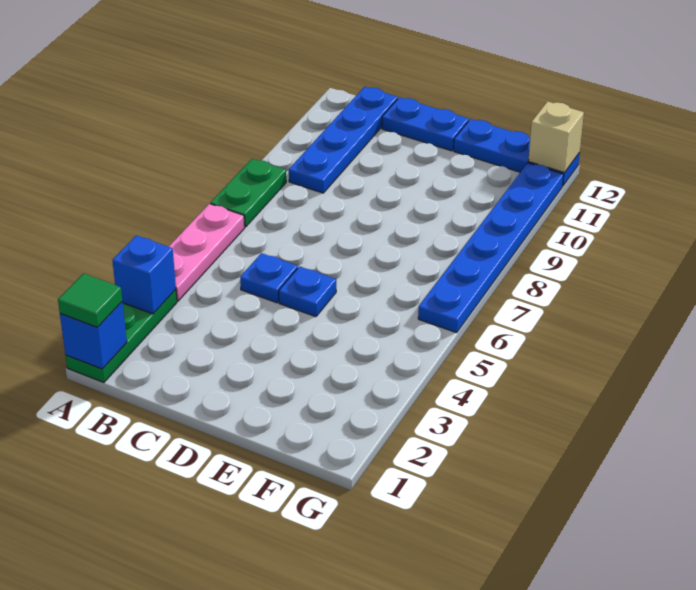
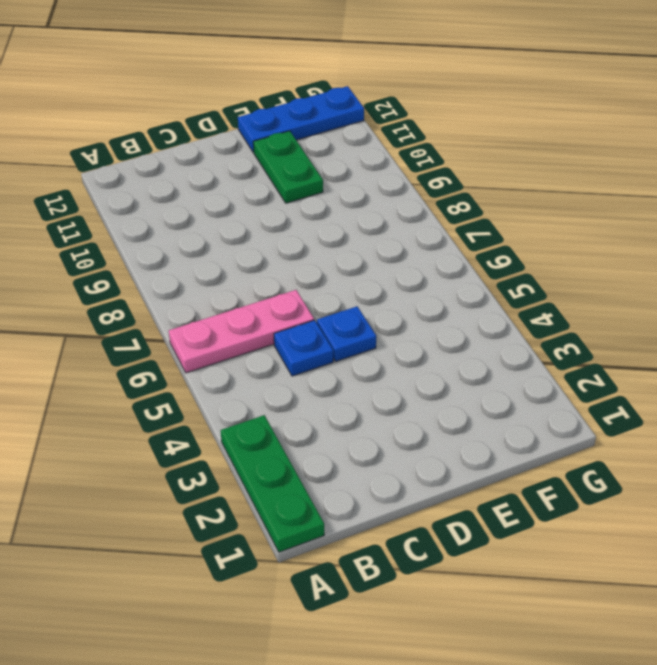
pink plate A6:C6 level 1 -> pink plate A4:A6 level 1
green plate E10:E11 level 1 -> green plate A7:A8 level 1
none -> blue plate B9:B12 level 1
none -> blue plate C12:D12 level 1
none -> blue plate G6:G11 level 1

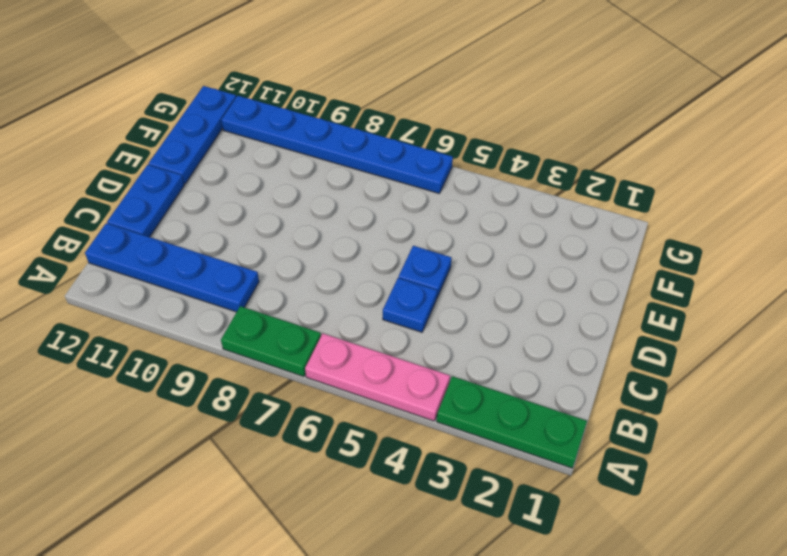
none -> blue brick A1 level 2
none -> blue brick A3 level 2
none -> tan brick G12 level 2

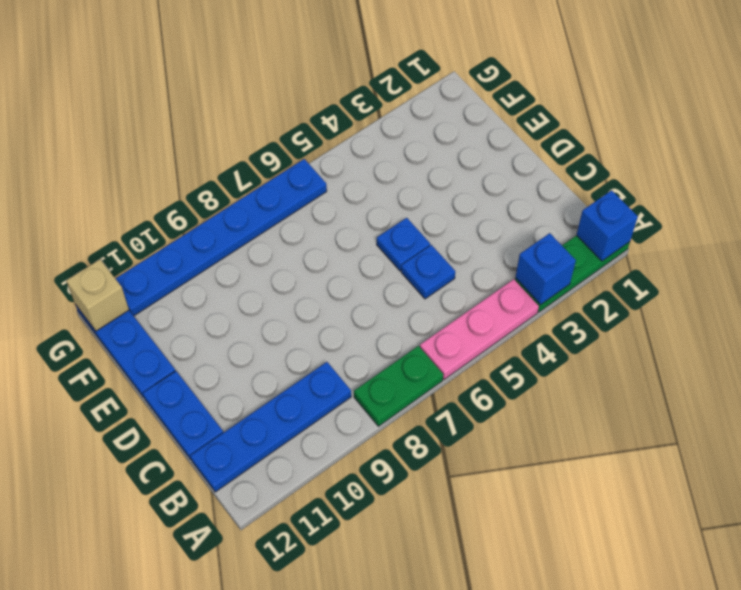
none -> green tile A1 level 3

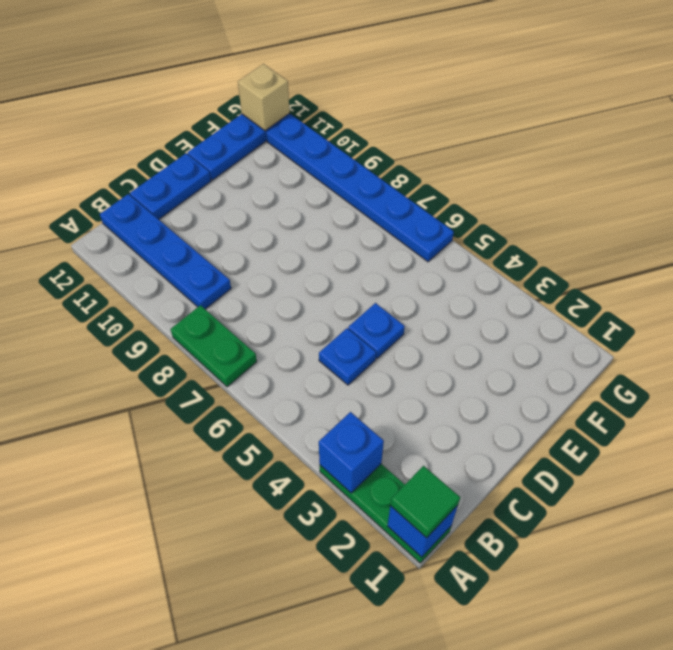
none -> pink plate A4:A6 level 1

